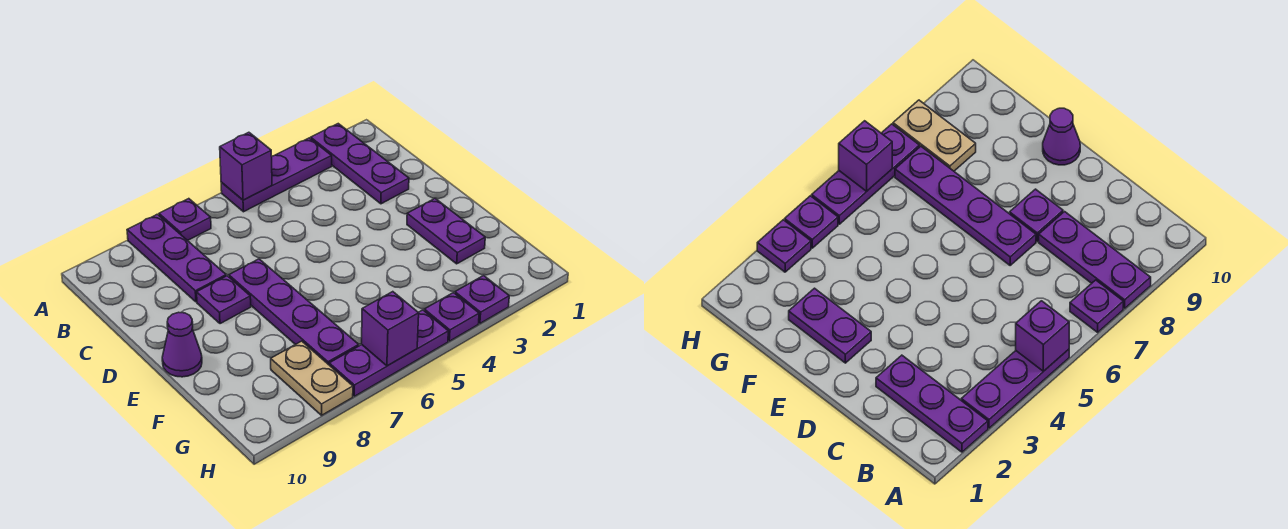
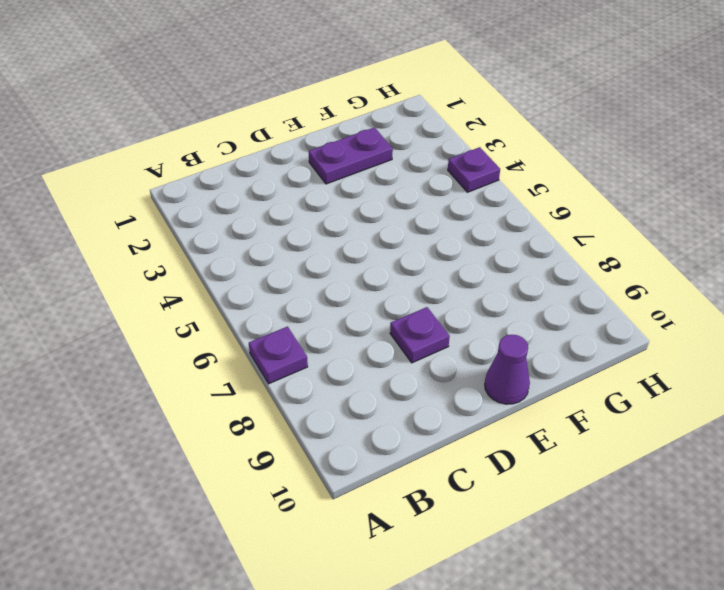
none -> purple plate A2:C2 level 1
none -> purple plate A3:A5 level 1
none -> purple plate A8:C8 level 1

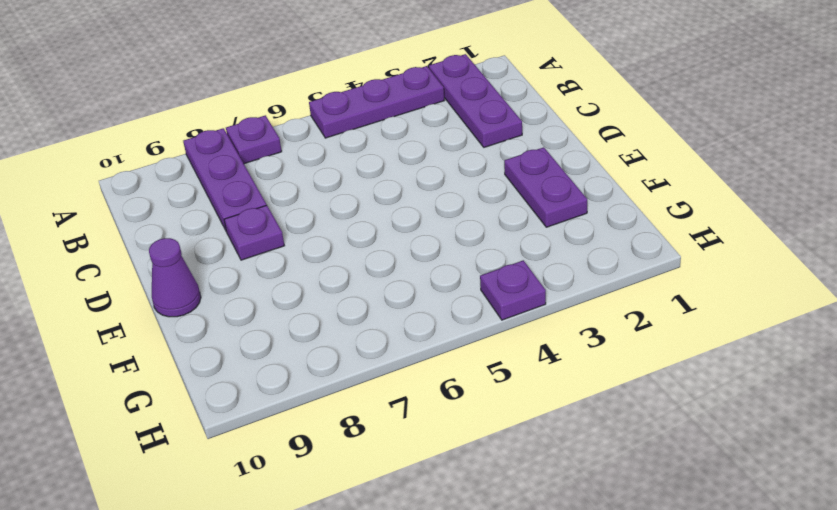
none -> purple plate D7:G7 level 1
none -> tan plate G8:H8 level 1
none -> purple plate H3 level 1

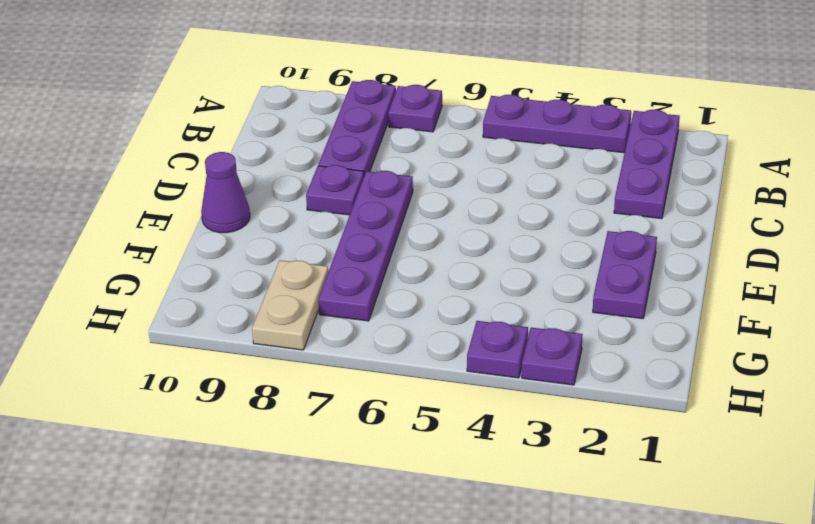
none -> purple plate H5:H7 level 1
none -> purple brick A5 level 2
none -> purple brick H6 level 2

